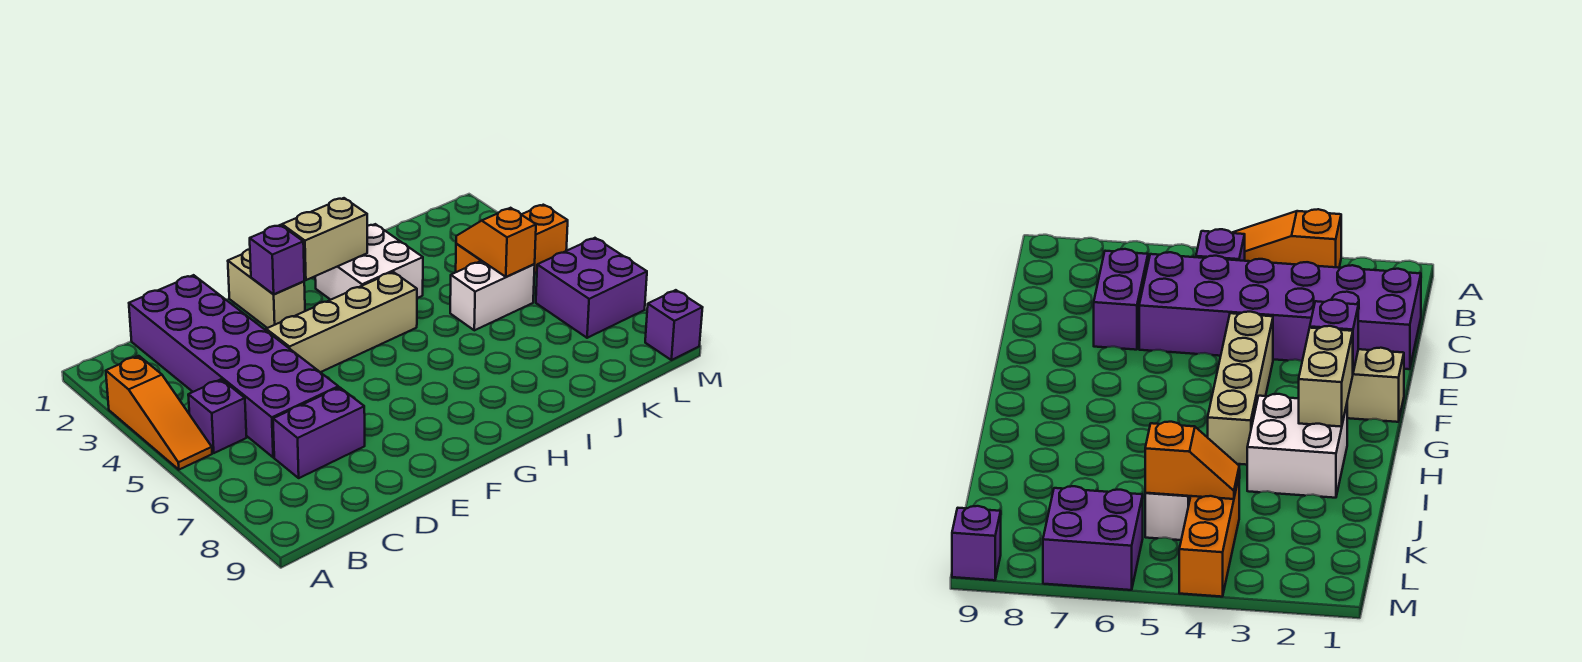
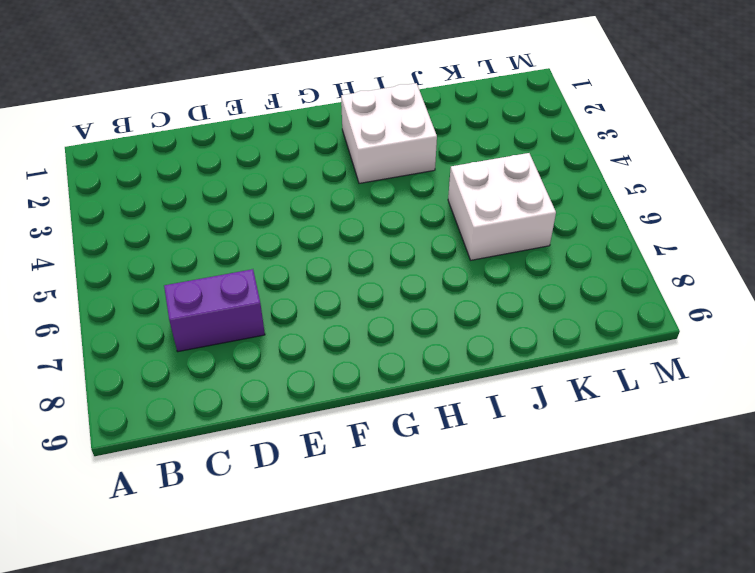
white brick J5:K6 level 1 -> white brick J5:K5 level 1
none -> orange slope A3:A5 level 1 top 3
none -> purple brick B5 level 1
none -> purple brick C1:D6 level 1

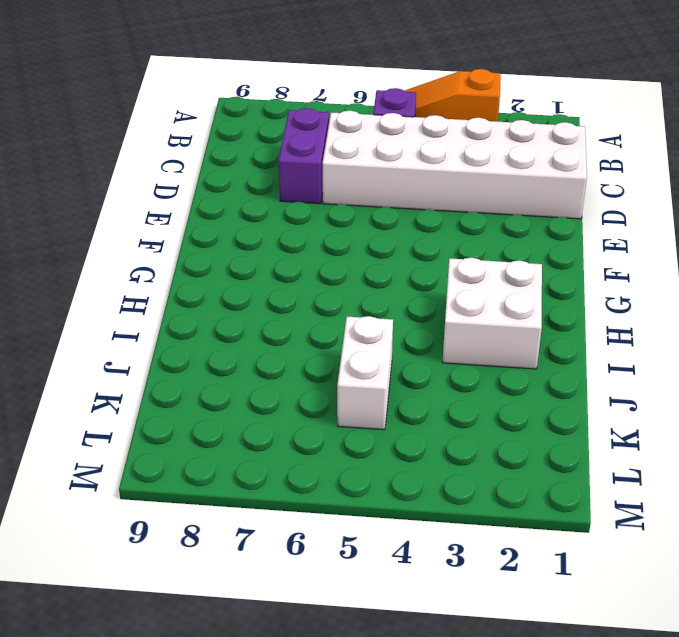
white brick C1:D6 level 1 -> purple brick C1:D6 level 1
none -> tan brick E4:H4 level 1
none -> tan brick F1:F2 level 1
none -> orange brick K4:M4 level 1

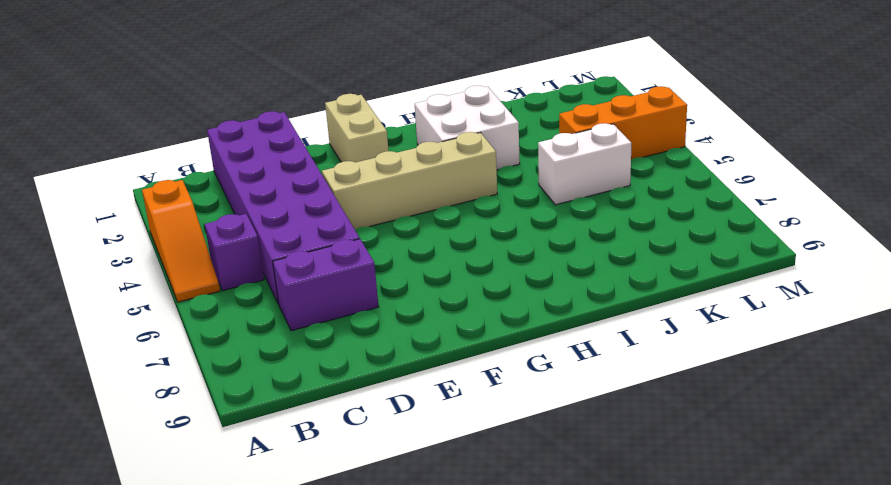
none -> purple brick L6:M7 level 1
none -> purple brick M9 level 1
none -> purple brick F2 level 2

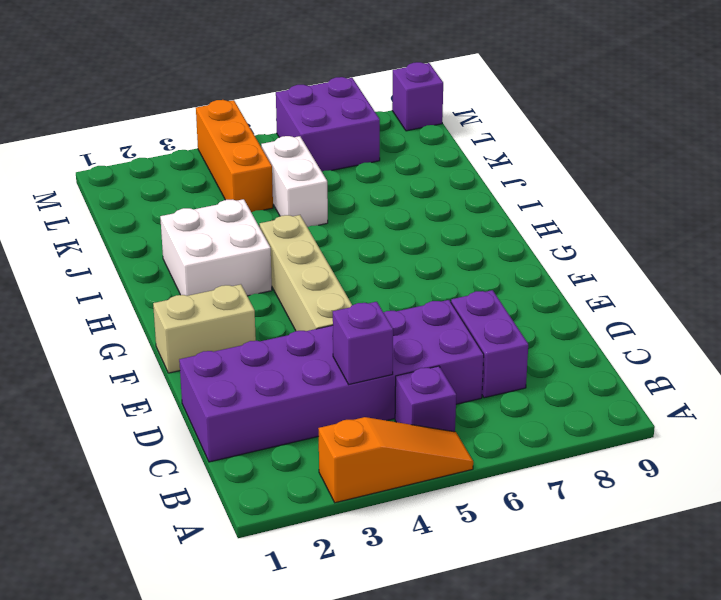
purple brick C4 level 2 -> purple brick F2 level 2
none -> tan brick G2:H2 level 2
none -> orange slope K4:K5 level 2 top 5

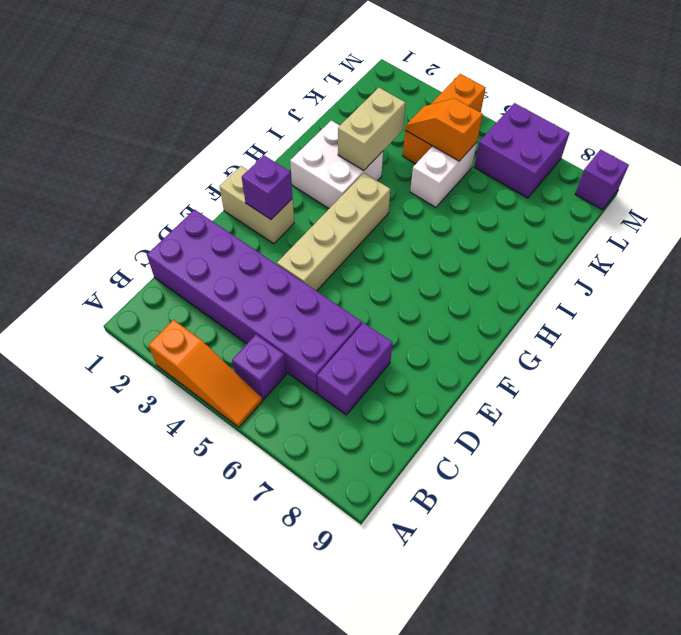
tan brick I3:J3 level 2 -> tan brick G2:H2 level 2

